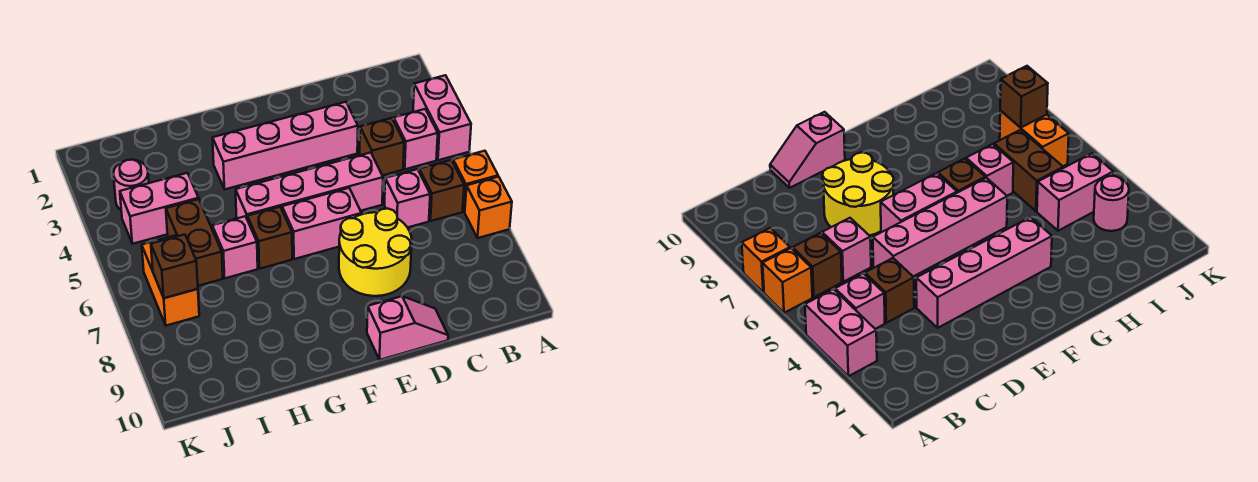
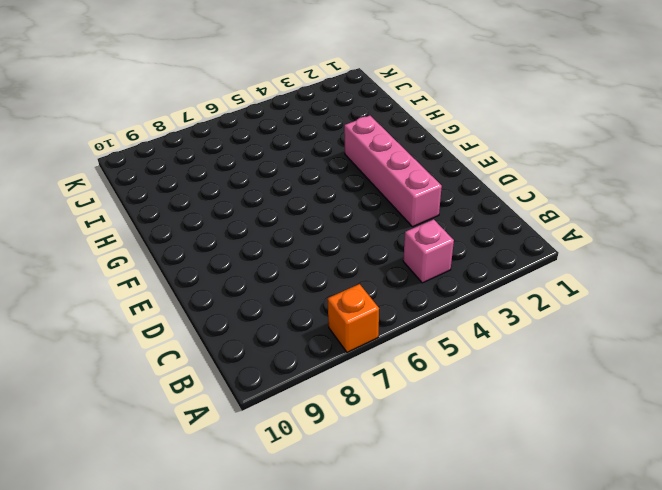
none -> pink brick A3:A4 level 1
none -> orange brick A6 level 1
none -> brown brick B6 level 1

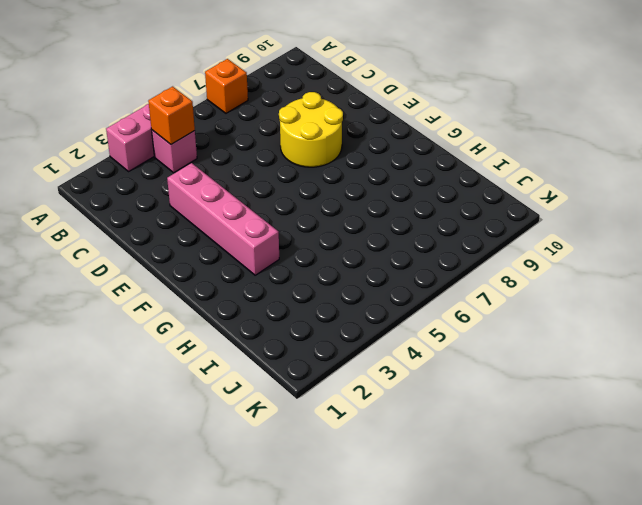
orange brick B4 level 2 -> orange brick A6 level 1
none -> brown brick B6 level 1
none -> brown brick C4 level 1
none -> pink brick C6 level 1

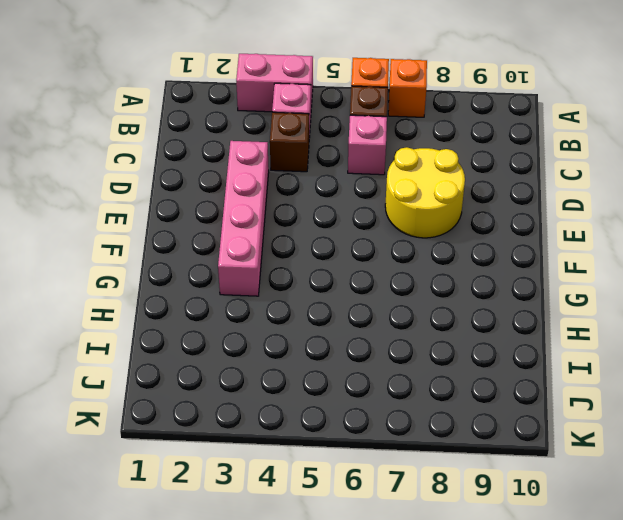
none -> pink brick D5:G5 level 1
none -> pink slope D10:E10 level 1 top E
none -> pink brick E6:F6 level 1

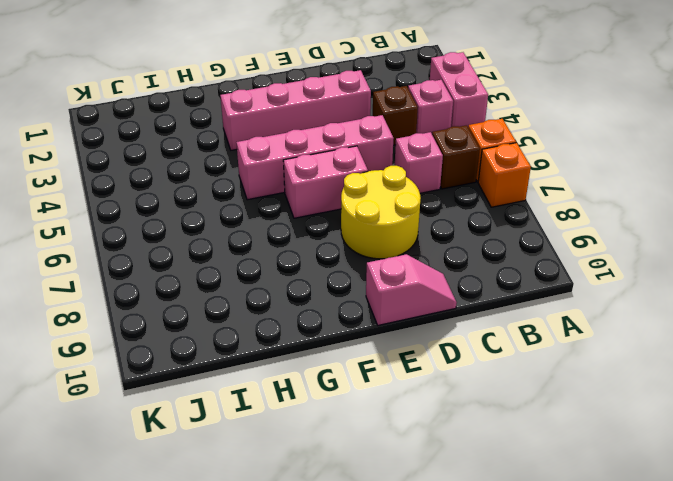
none -> brown brick G6 level 1
none -> pink brick H6 level 1
none -> pink brick I4:J4 level 1

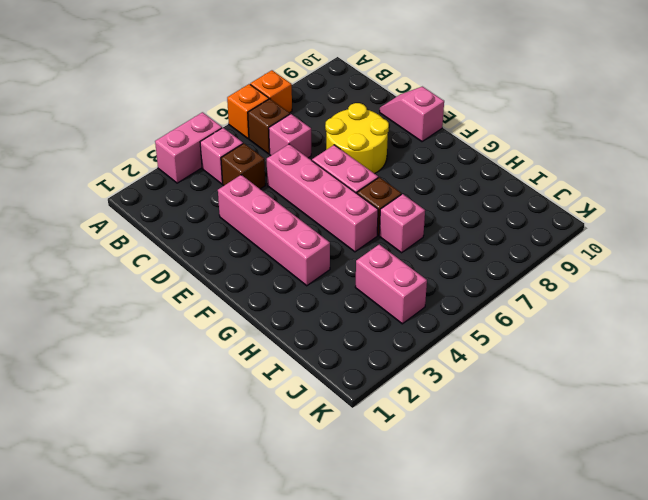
none -> brown brick I5:I6 level 1
none -> pink round brick J3 level 1
none -> orange brick J6:J7 level 1

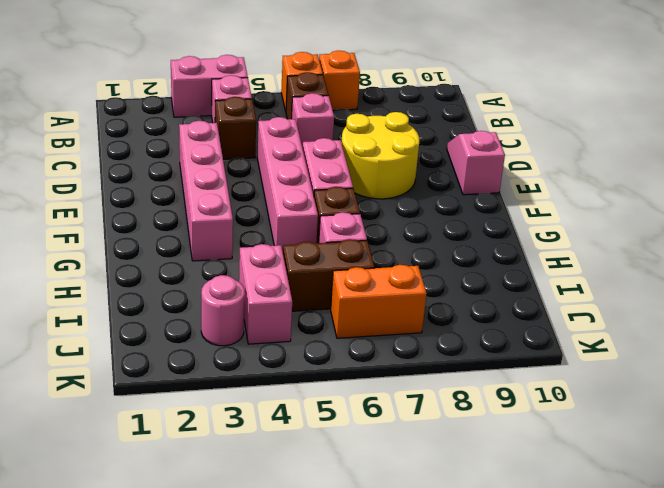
none -> brown brick J7 level 2

